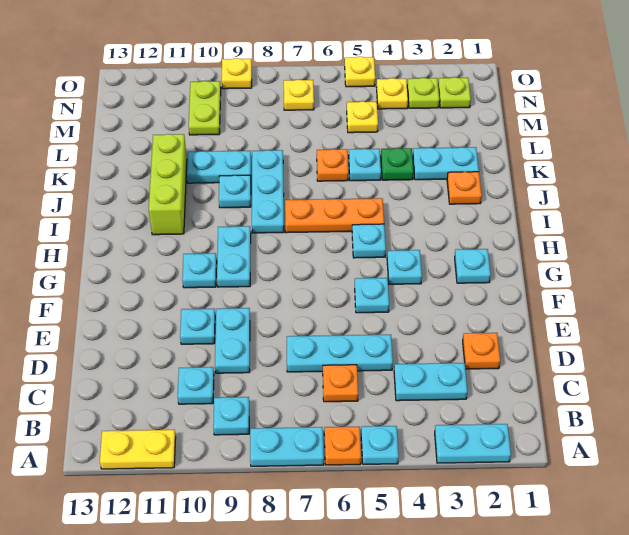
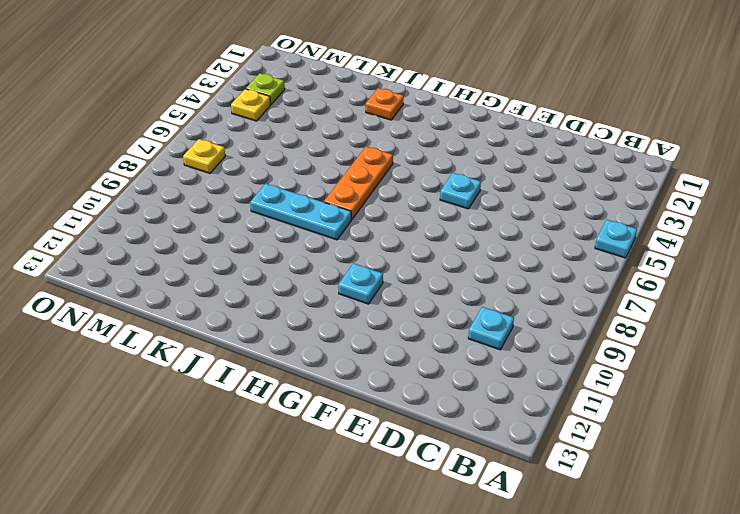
none -> cyan plate A2:A3 level 1
none -> orange plate A6 level 1
none -> cyan plate A7:A8 level 1
none -> yellow plate A11:A12 level 1

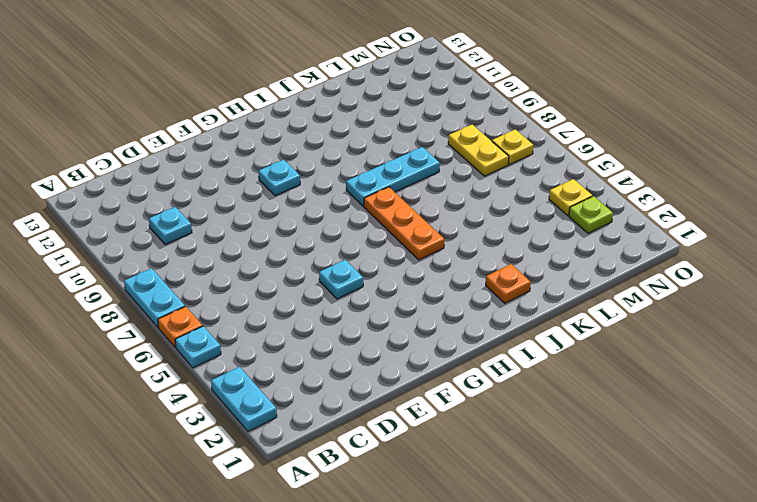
yellow plate M7:M8 level 1 -> yellow plate A11:A12 level 1
none -> cyan plate B9 level 1
none -> cyan plate C3:C4 level 1
none -> orange plate C6 level 1
none -> orange plate D2 level 1

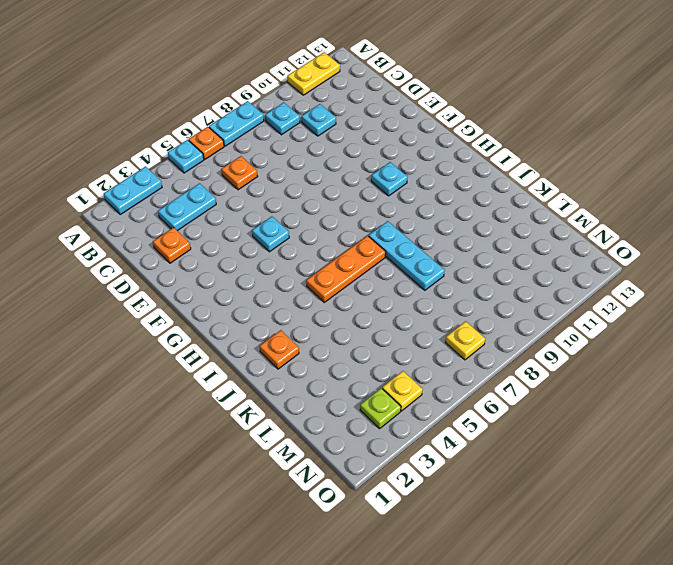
none -> cyan plate D5:D7 level 1
none -> cyan plate D9:E9 level 1
none -> cyan plate E10 level 1
none -> cyan plate G2 level 1

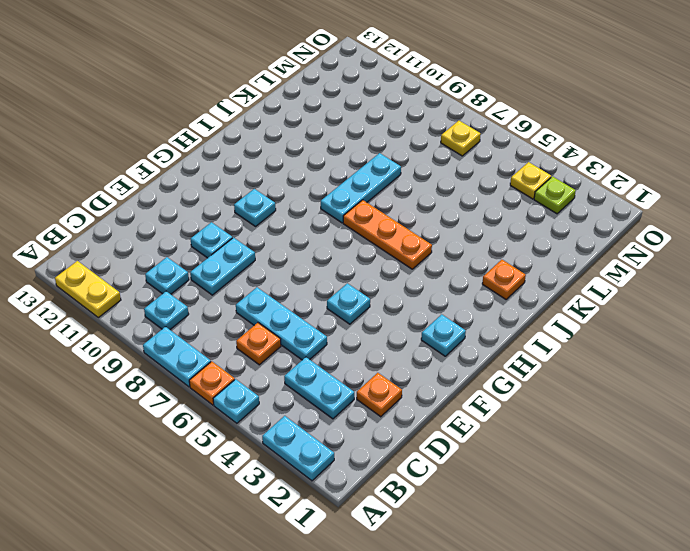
none -> cyan plate G4 level 1
none -> cyan plate G9:H9 level 1
none -> cyan plate H5 level 1
none -> lime brick I11:K11 level 1

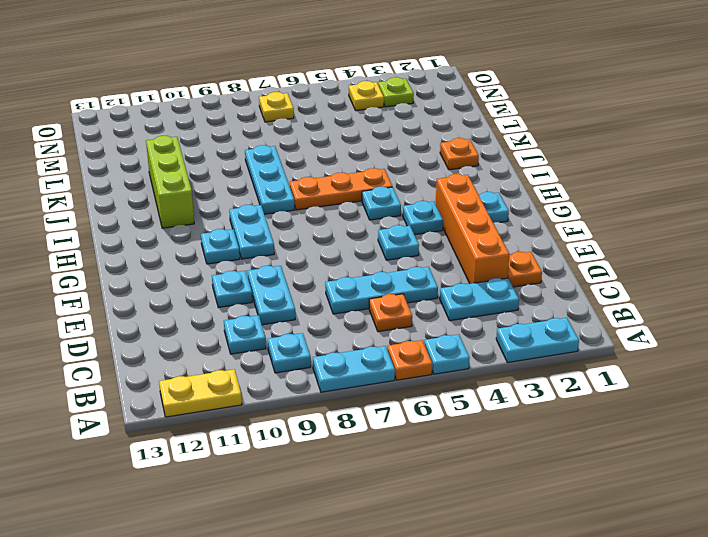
orange brick D3:G3 level 1 -> none
none -> cyan plate J9 level 1
none -> cyan plate K2:K3 level 1
none -> green plate K4 level 1
none -> cyan plate K5 level 1

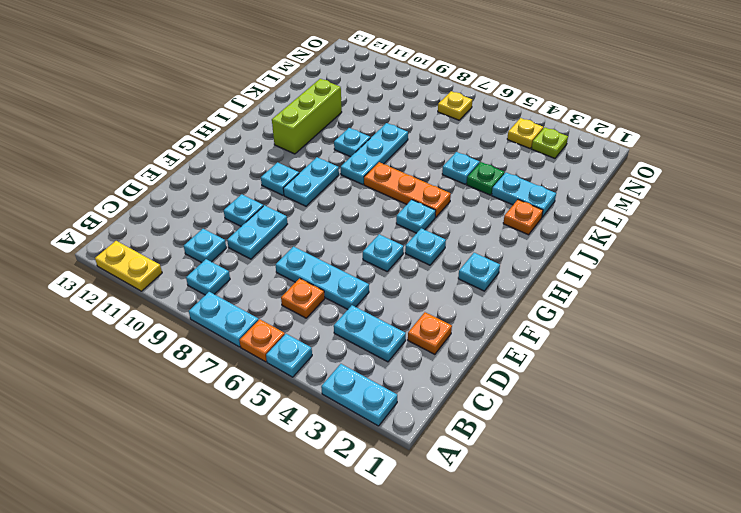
none -> orange plate K6 level 1
none -> cyan plate K9:K10 level 1
none -> yellow plate M5 level 1
none -> lime plate M10:N10 level 1

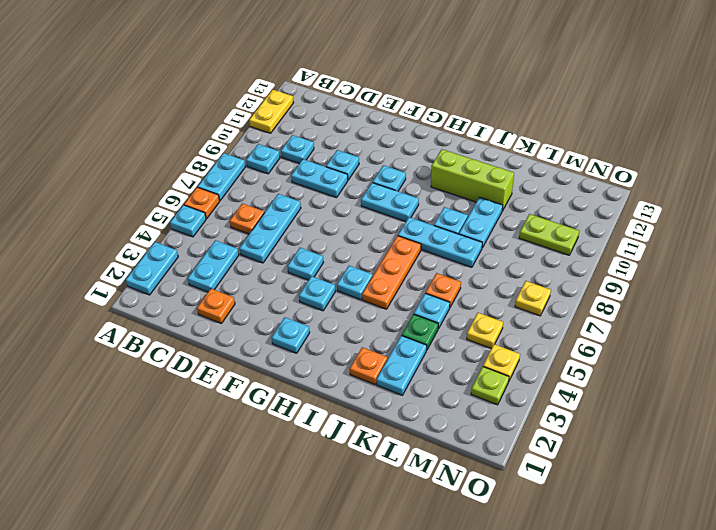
none -> lime plate N2 level 1
none -> yellow plate O5 level 1
none -> yellow plate O9 level 1

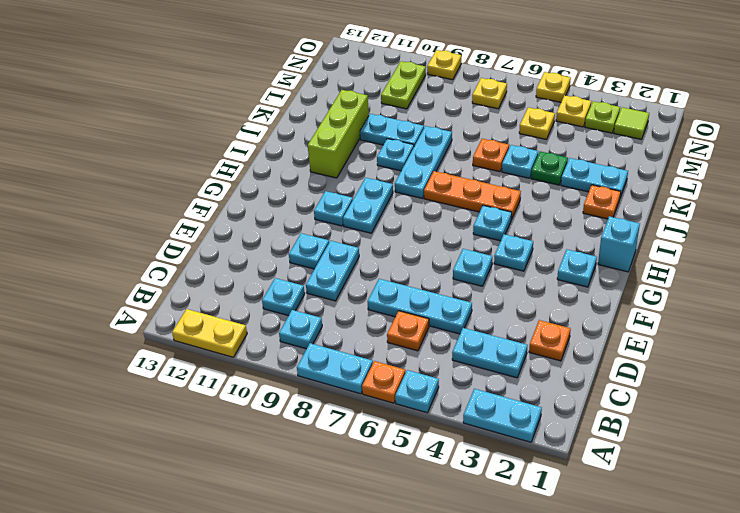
cyan brick H1 level 1 -> none
lime tile N2 level 1 -> lime plate N2 level 1

